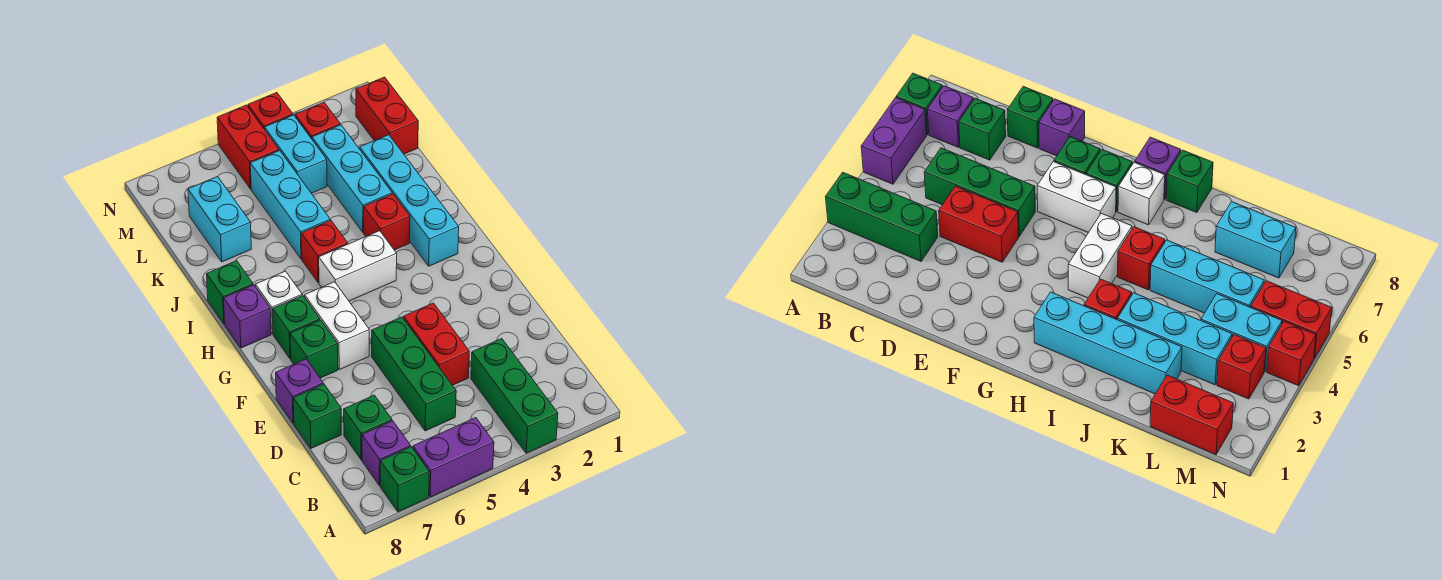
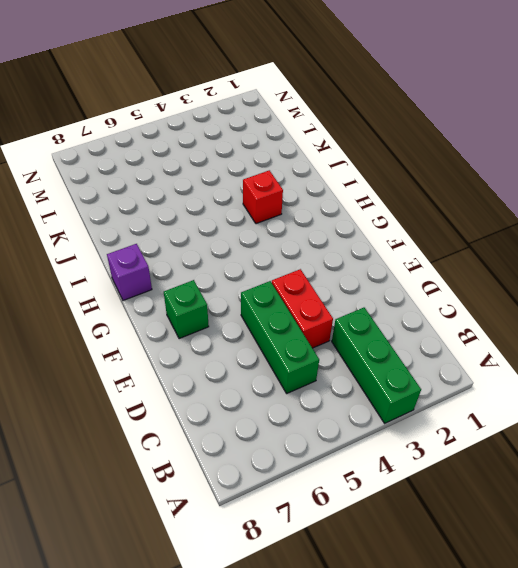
none -> purple brick A5:A6 level 1
none -> green brick A7 level 1
none -> purple brick B7 level 1

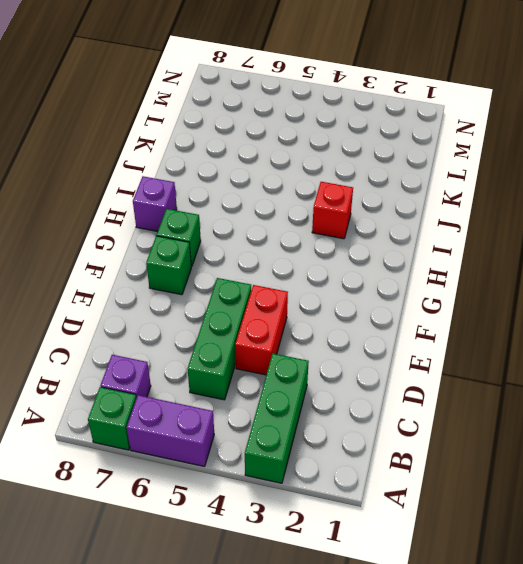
none -> green brick C7 level 1
none -> green brick D8 level 1
none -> purple brick E8 level 1

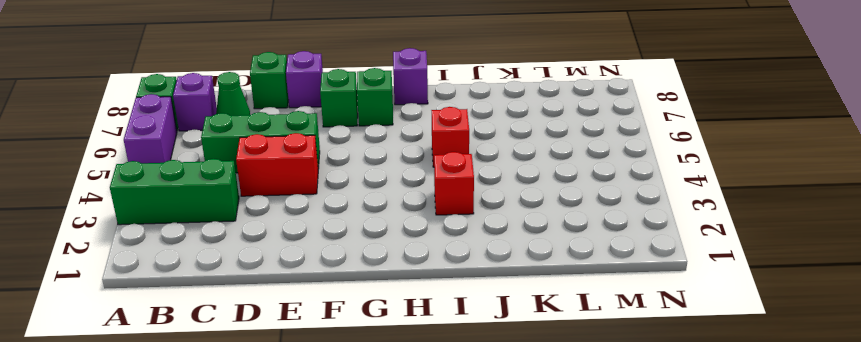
green cone C7 level 1 -> green brick C7 level 1
none -> white brick F6:G6 level 1
none -> cyan brick H2:K2 level 1
none -> white brick H4:H5 level 1

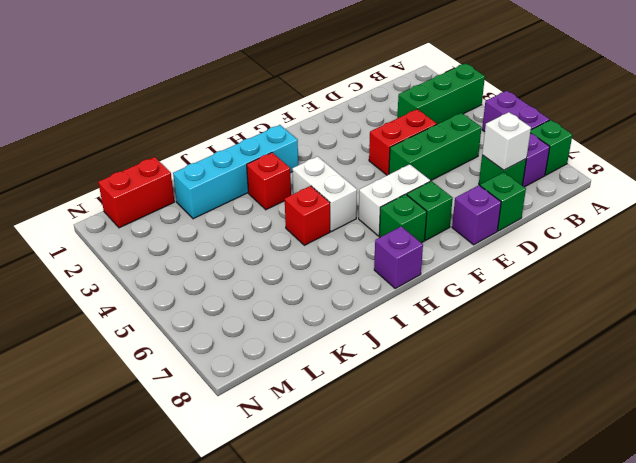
white brick C7 level 2 -> white brick H7 level 1
none -> green brick I8 level 1
none -> cyan brick J3:L3 level 1
none -> cyan brick J5:L5 level 1

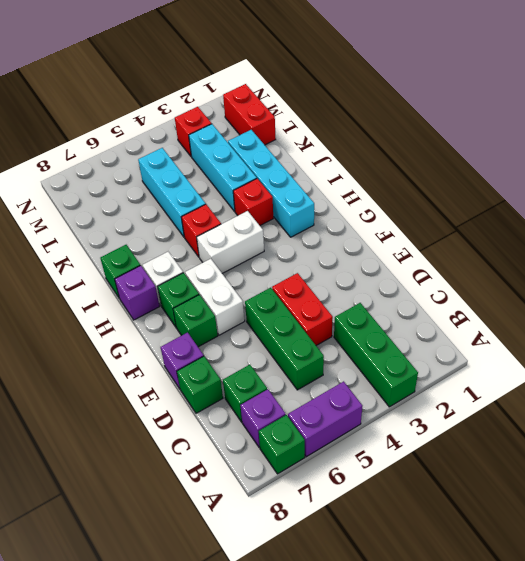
none -> cyan brick K7:L7 level 1
none -> cyan brick L4:M4 level 1
none -> red brick M5:N5 level 1

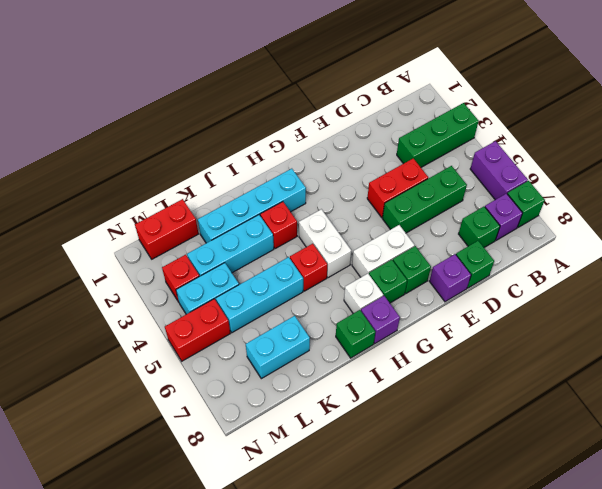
none -> red brick N4 level 1

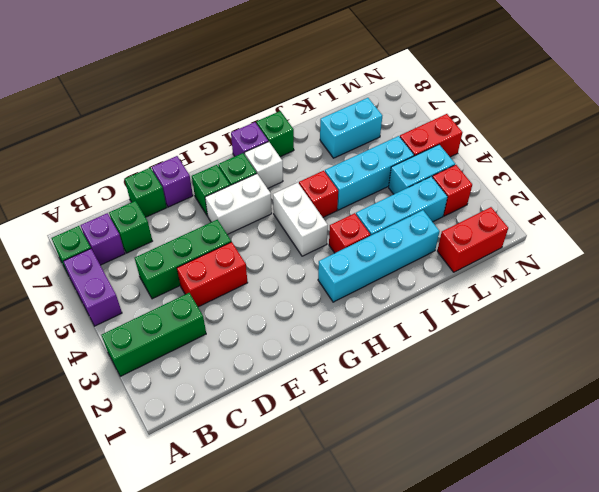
none -> red brick N4 level 1

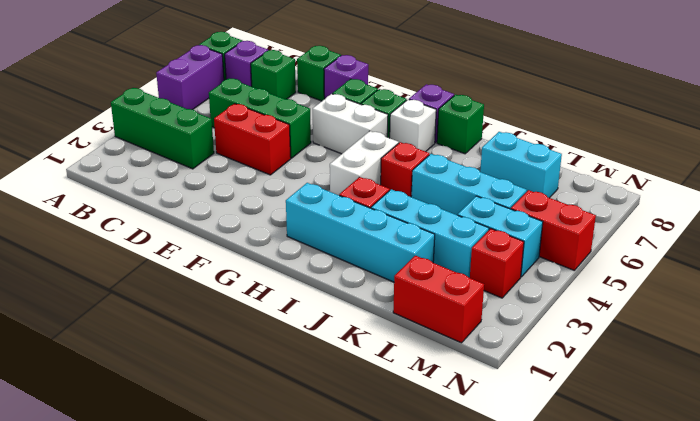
none -> red brick N4 level 1

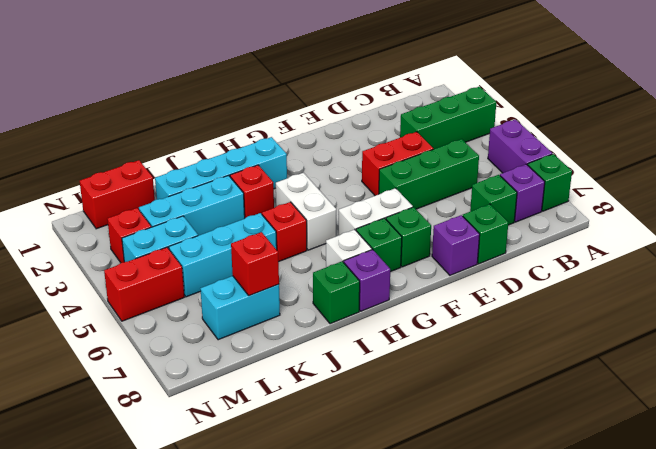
red brick K7 level 2 -> red brick N4 level 1

